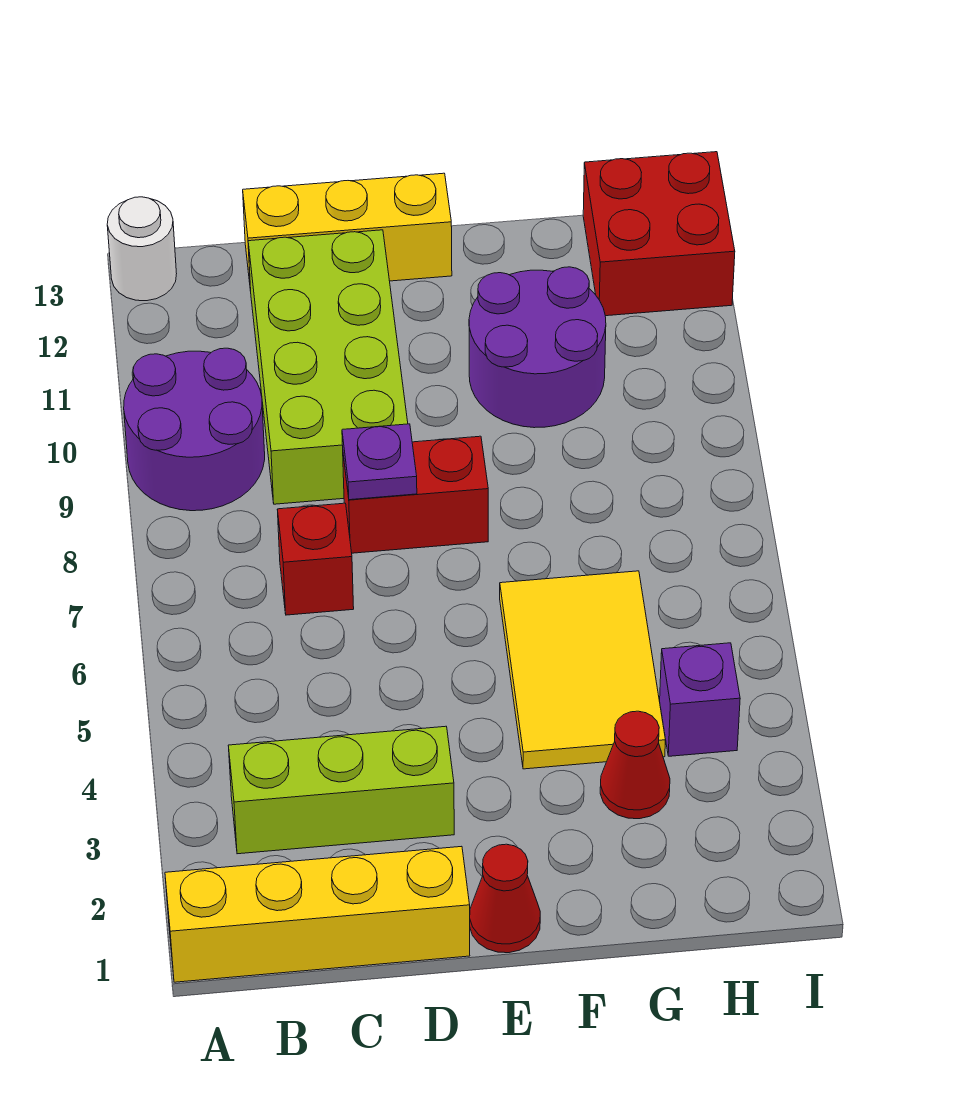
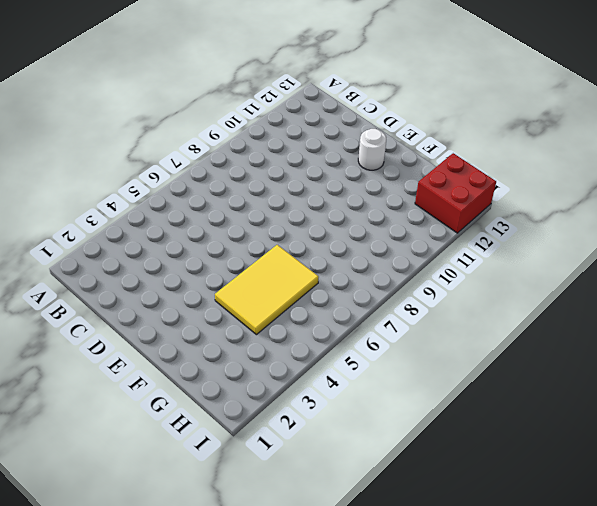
white round brick E12 level 1 -> white round brick A13 level 1
none -> yellow brick A1:D1 level 1
none -> purple round brick A9:B10 level 1
none -> lime brick B3:D3 level 1

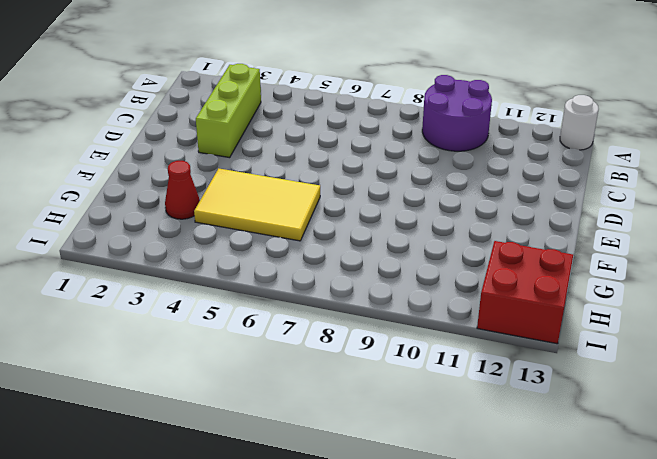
none -> yellow brick A1:D1 level 1
none -> red brick C7 level 1
none -> lime brick C9:D12 level 1

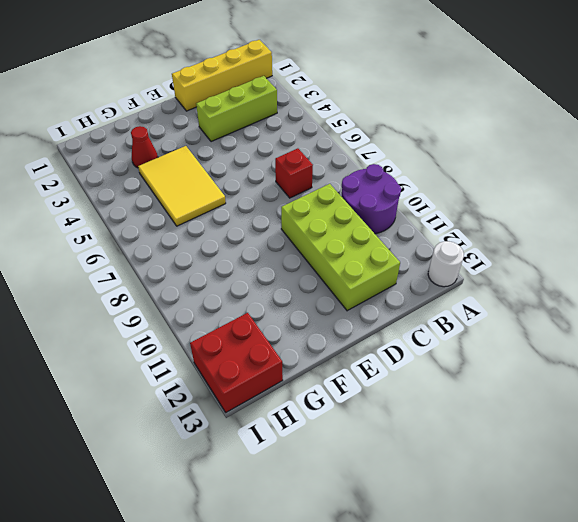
none -> yellow brick C13:E13 level 1
none -> red brick D8:E8 level 1
none -> red cone E1 level 1

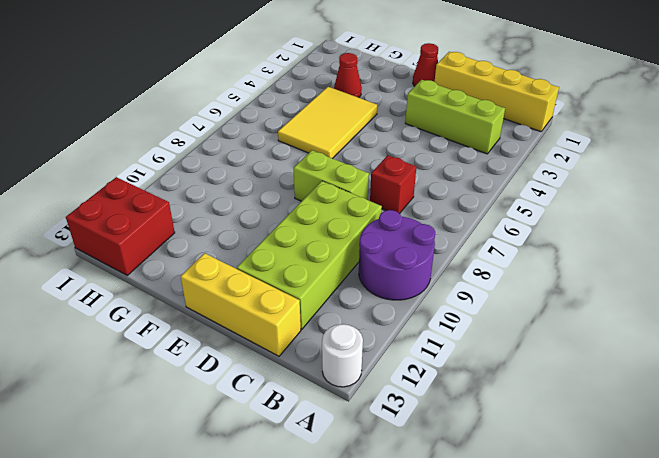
lime brick D8:E8 level 1 -> red brick D8:E8 level 1
none -> purple round brick F10:G11 level 1
none -> purple brick H4 level 1
none -> purple plate D8 level 2

